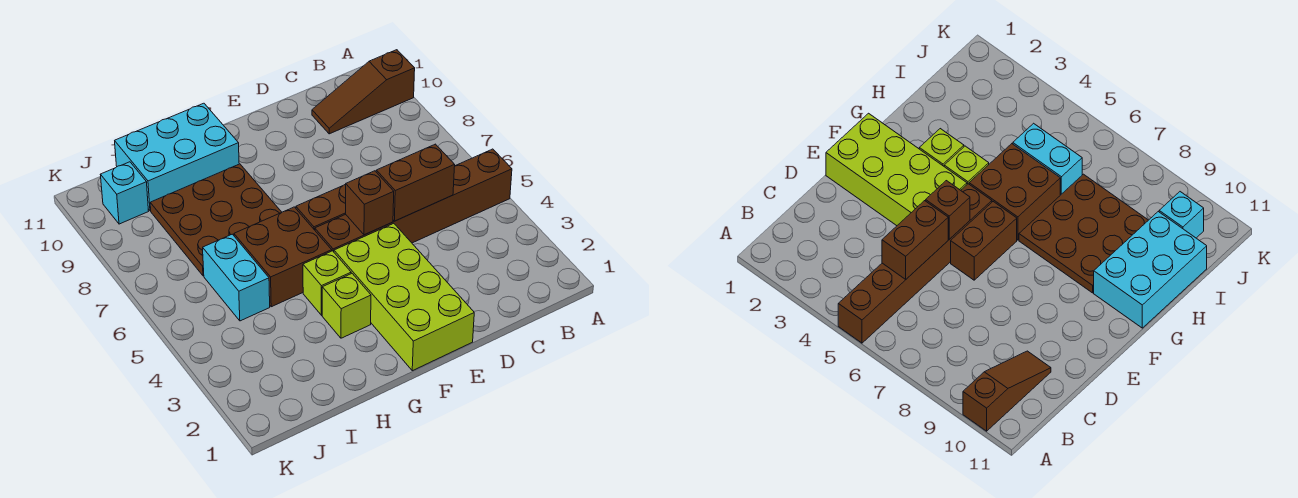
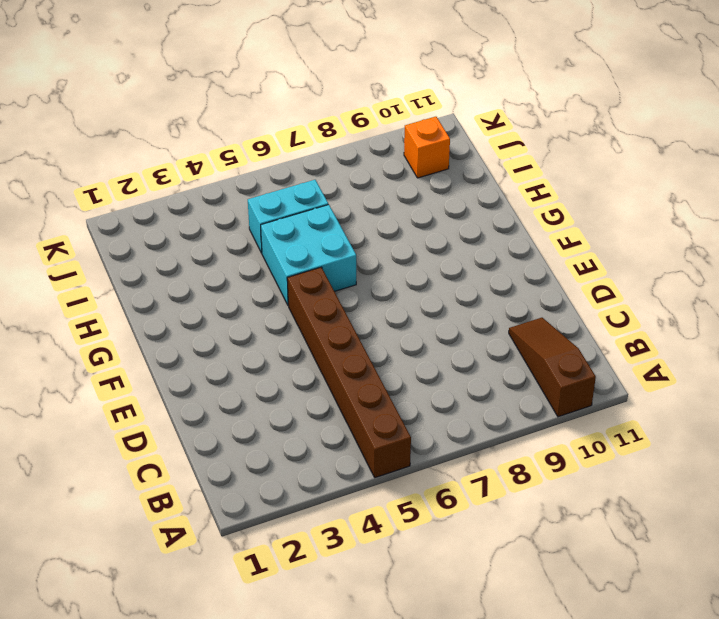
cyan brick G5:H6 level 1 -> brown brick G5:H6 level 1
orange brick J10 level 1 -> cyan brick J10 level 1
none -> lime brick E1:F4 level 1
none -> brown brick E6:F6 level 1
none -> lime brick G3 level 1

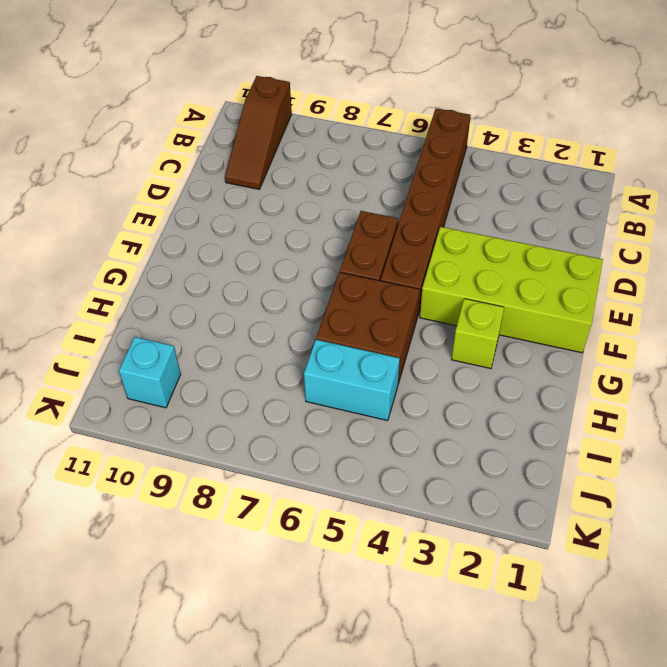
none -> lime brick G4 level 1
none -> brown plate G7:I9 level 1
none -> cyan brick G10:I11 level 1

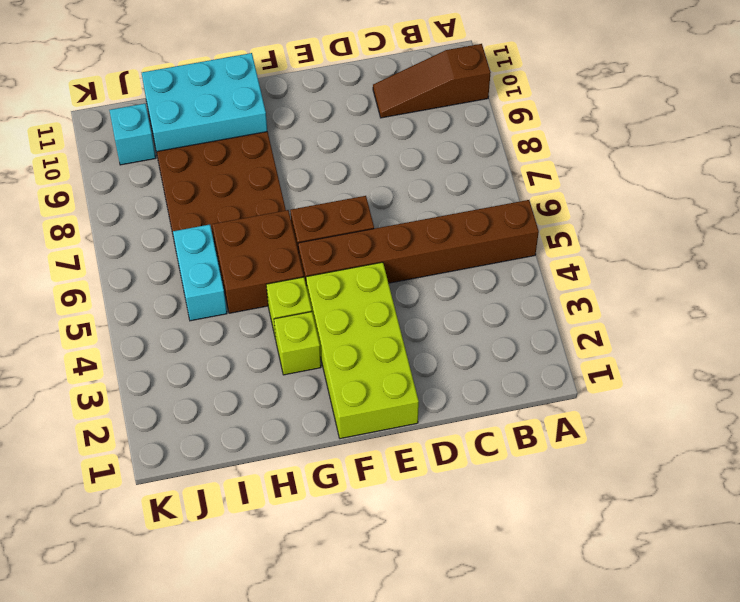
none -> brown brick C5:D5 level 2
none -> brown brick E5 level 2

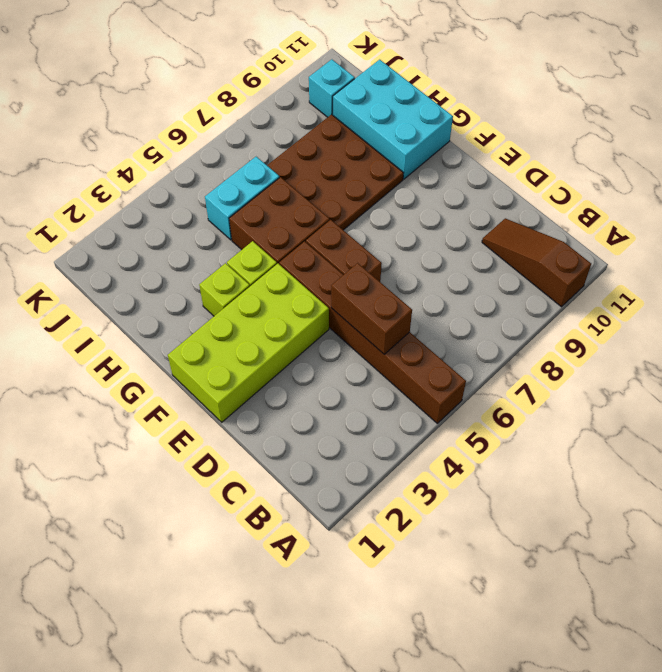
none -> brown brick E5 level 2

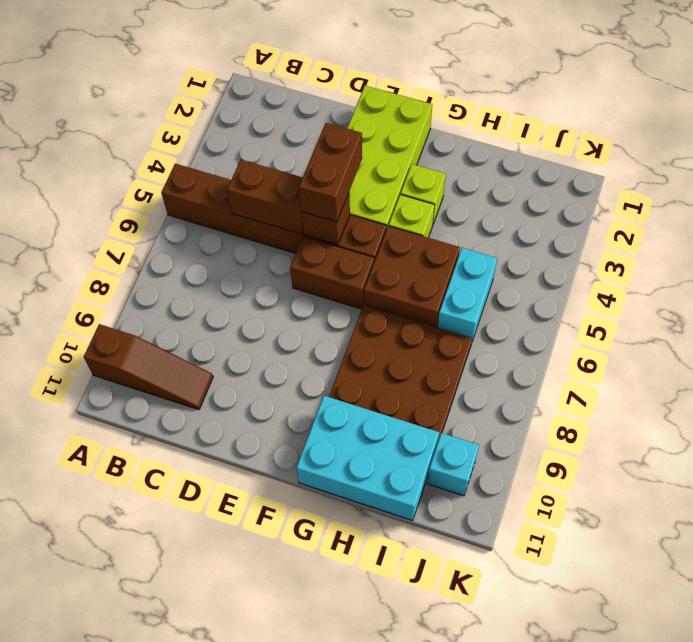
brown brick E4:E5 level 3 -> none

